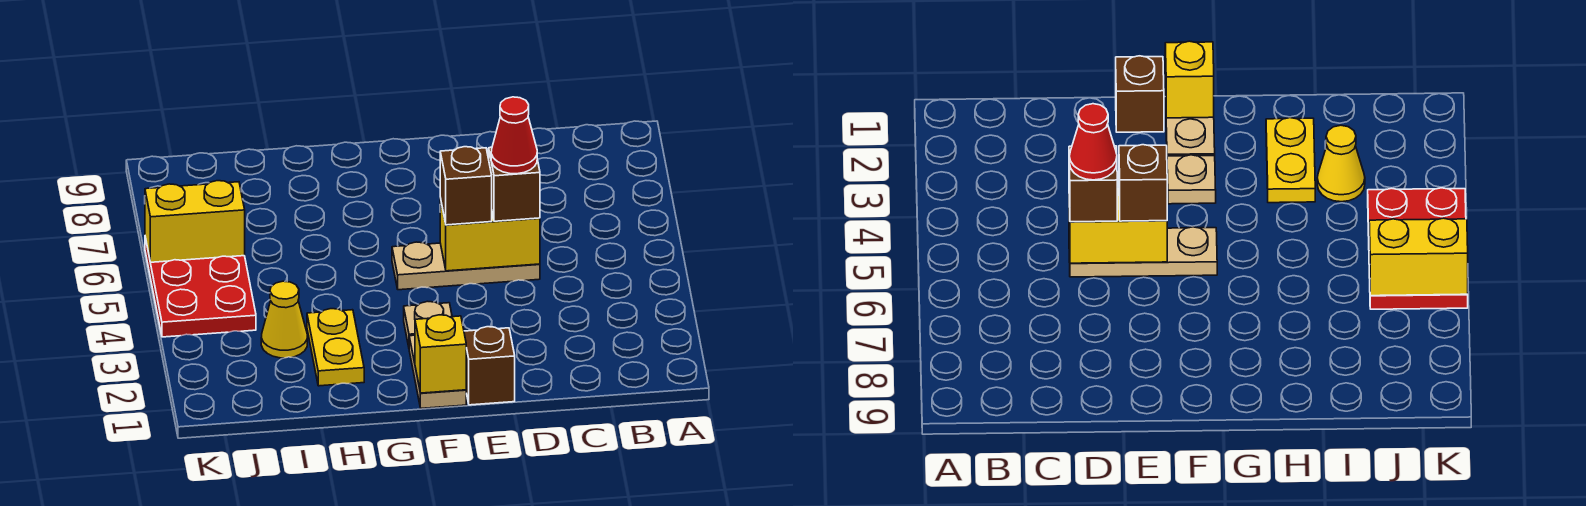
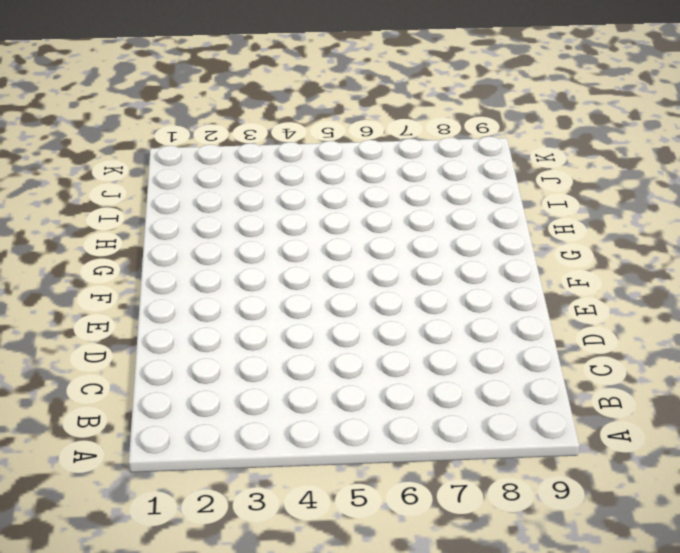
none -> tan plate D5:F5 level 1
none -> brown brick E1 level 1
none -> tan plate F1:F2 level 1

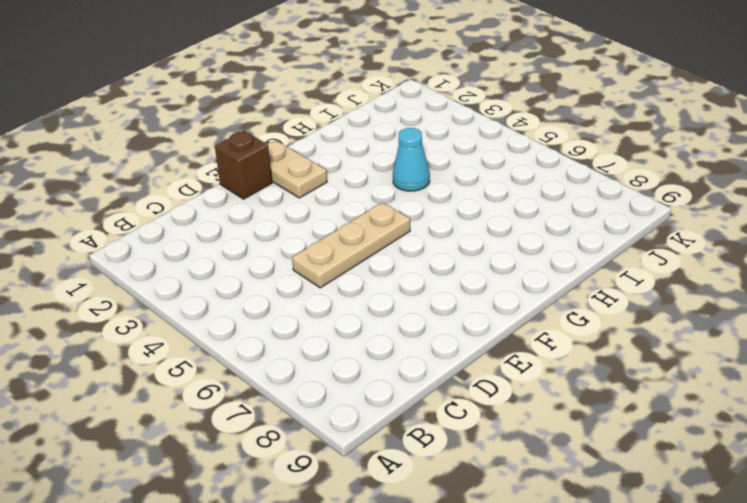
cyan cone H4 level 1 -> none
none -> tan plate F3 level 1
none -> yellow plate H2:H3 level 1
none -> yellow cone I3 level 1

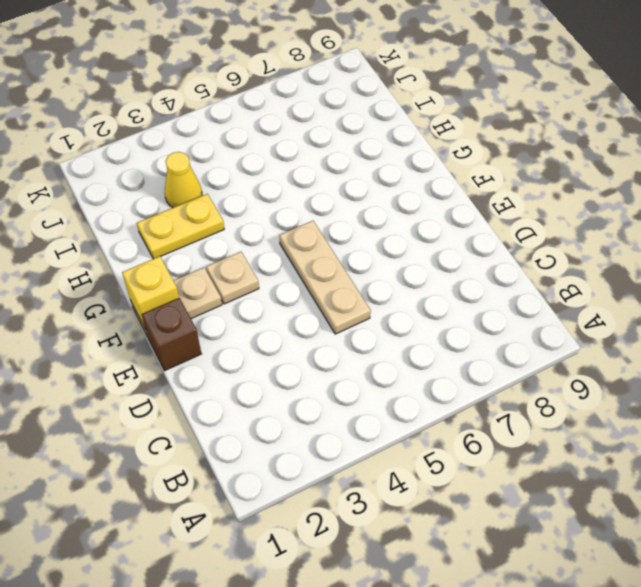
none -> red plate J4:K6 level 1
none -> yellow brick D5:E5 level 2
none -> yellow brick J6:K6 level 2

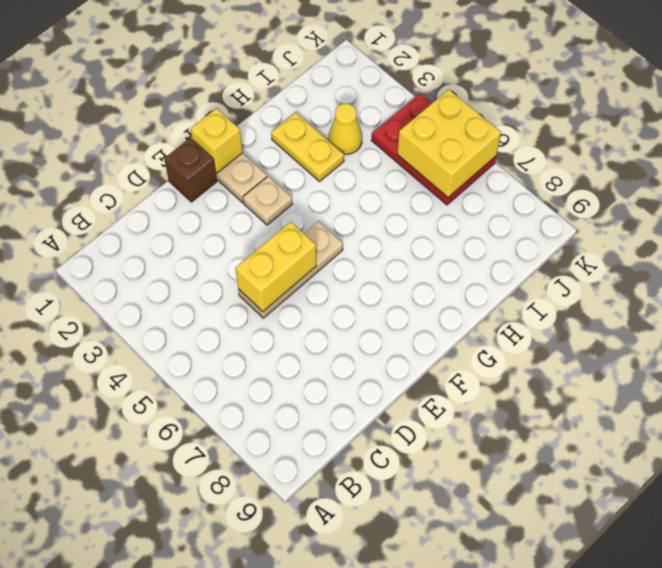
yellow brick J5:K6 level 2 -> yellow brick J6:K6 level 2
none -> brown brick D5 level 3
none -> brown brick E5 level 3
none -> red cone D5 level 4

